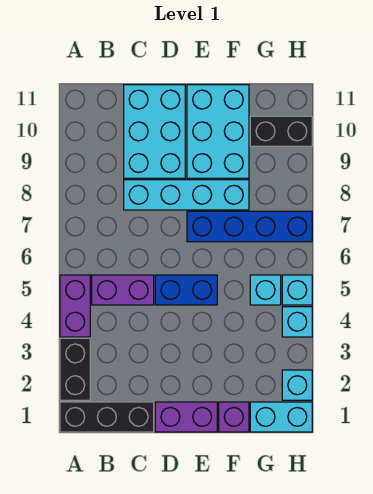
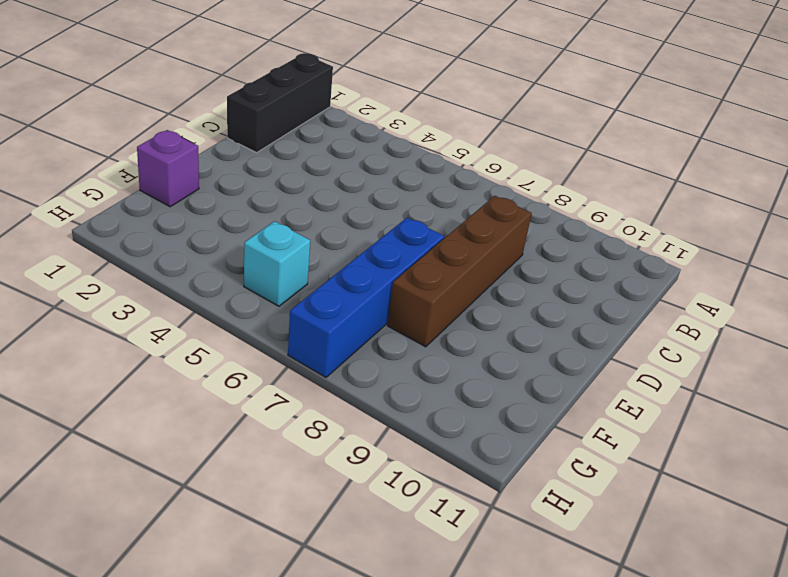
brown brick C8:F8 level 1 -> cyan brick C8:F8 level 1
none -> black brick A2:A3 level 1
none -> purple brick A4:A5 level 1
none -> purple brick B5:C5 level 1

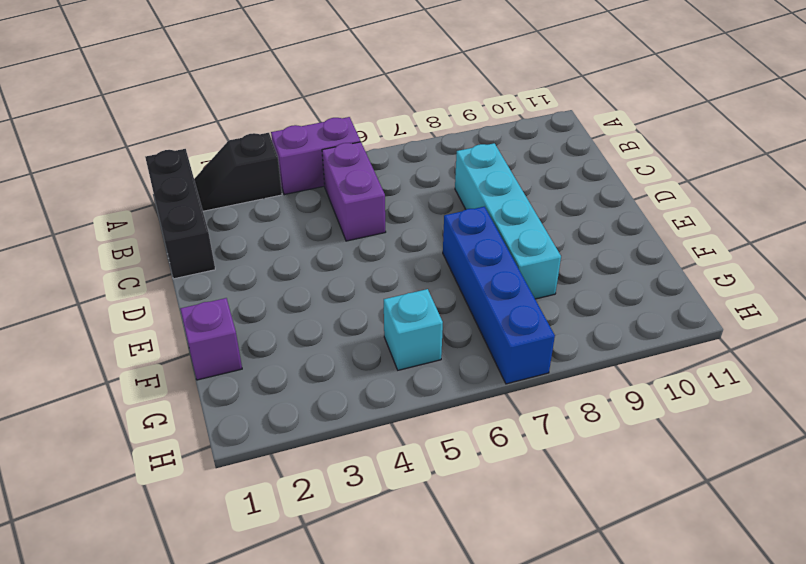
black slope A2:A3 level 1 top 3 -> black brick A2:A3 level 1
none -> cyan brick C9:D11 level 1
none -> purple brick D1:E1 level 1
none -> blue brick D5:E5 level 1

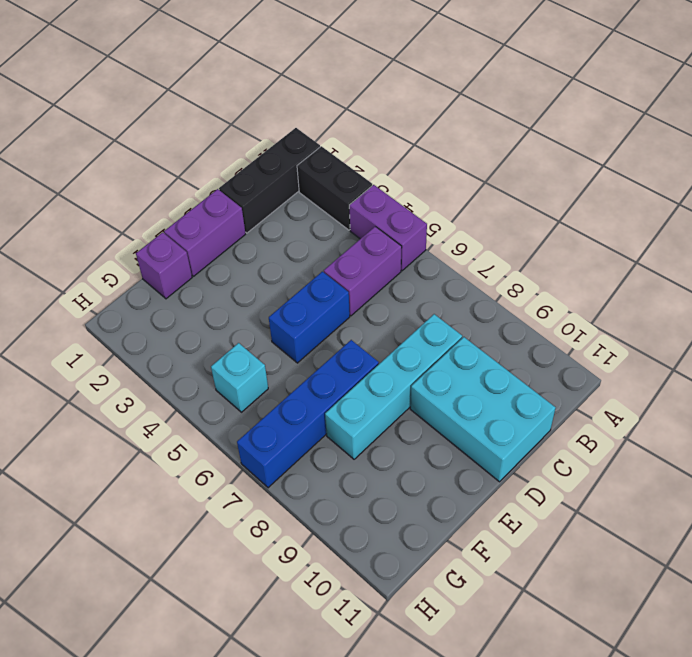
none -> cyan brick E9:F11 level 1
none -> cyan brick G1:H1 level 1
none -> black brick G10:H10 level 1

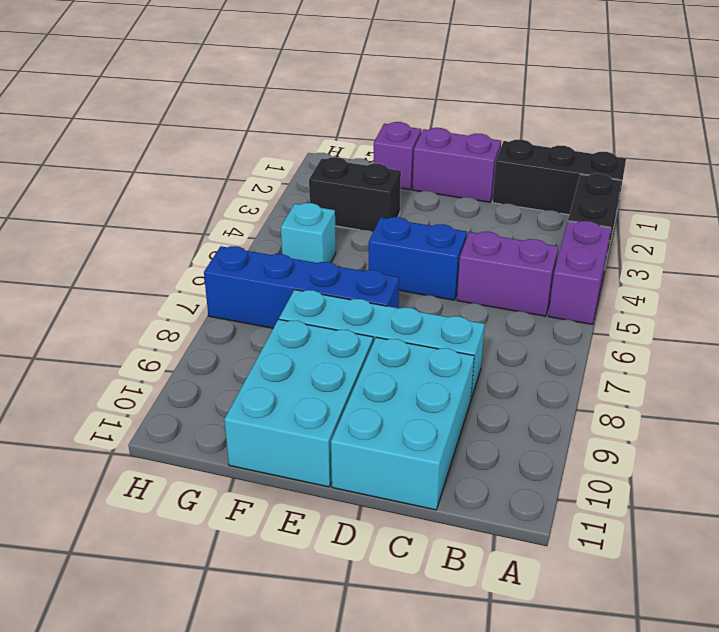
black brick F3:G3 level 1 -> black brick G10:H10 level 1
none -> cyan brick G1:H1 level 1
none -> cyan brick H2 level 1
none -> cyan brick H4 level 1

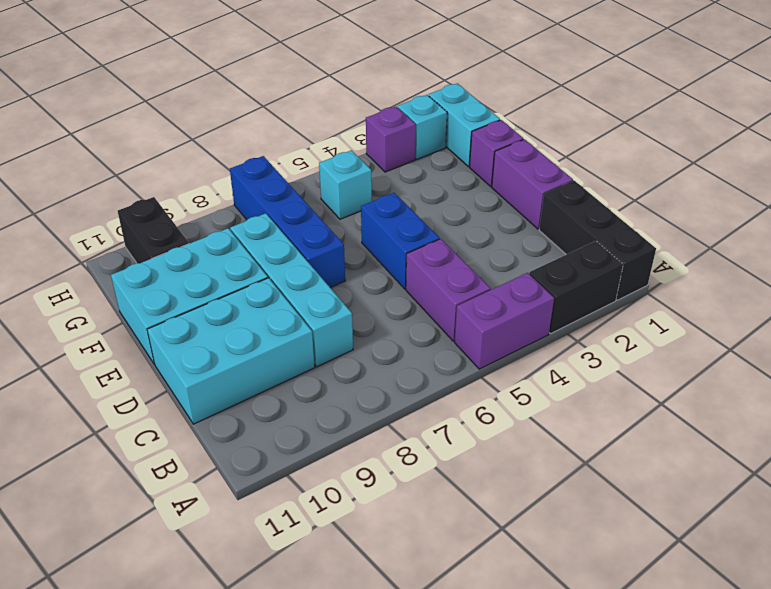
purple brick H3 level 1 -> none
none -> cyan brick H4 level 1
none -> cyan brick H5 level 1

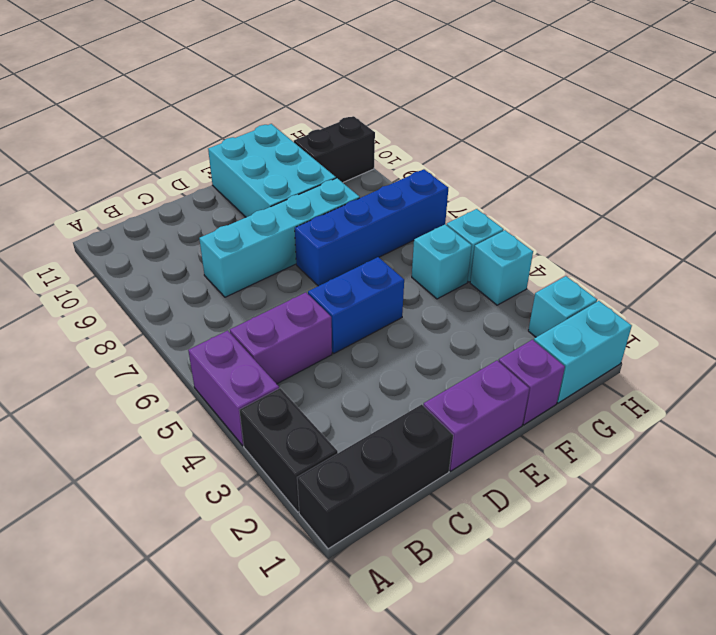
none -> cyan brick C9:D11 level 1

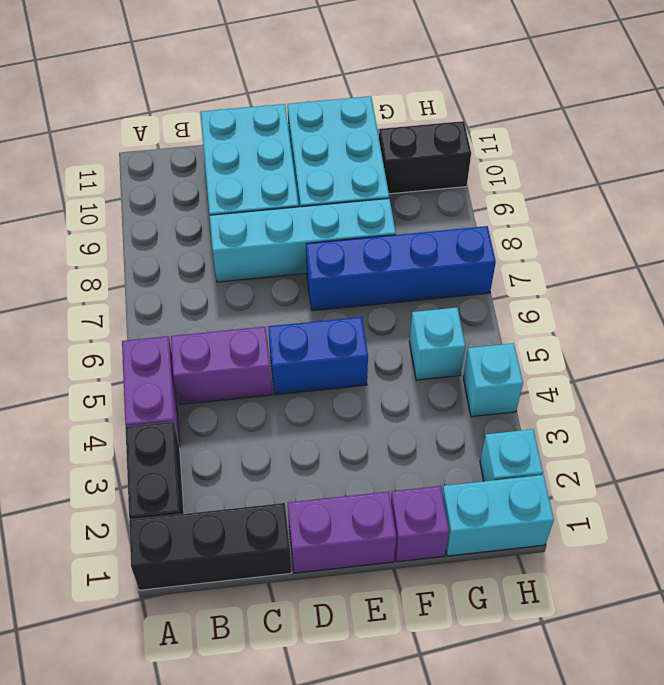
none -> cyan brick H5 level 1

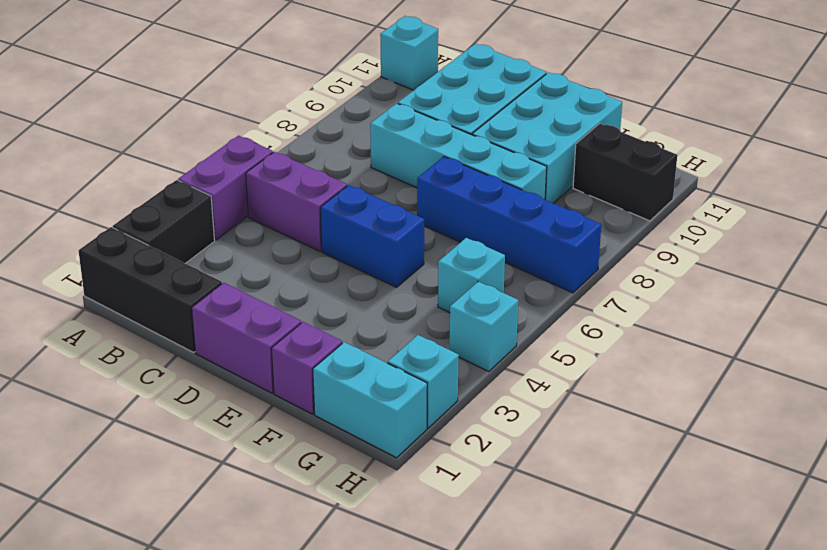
cyan brick A11 level 1 -> cyan brick H5 level 1

